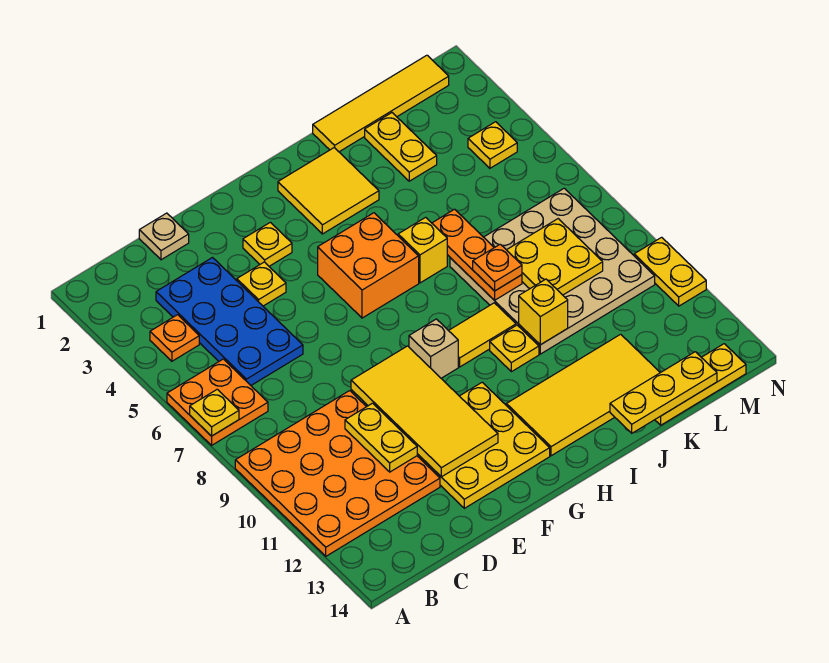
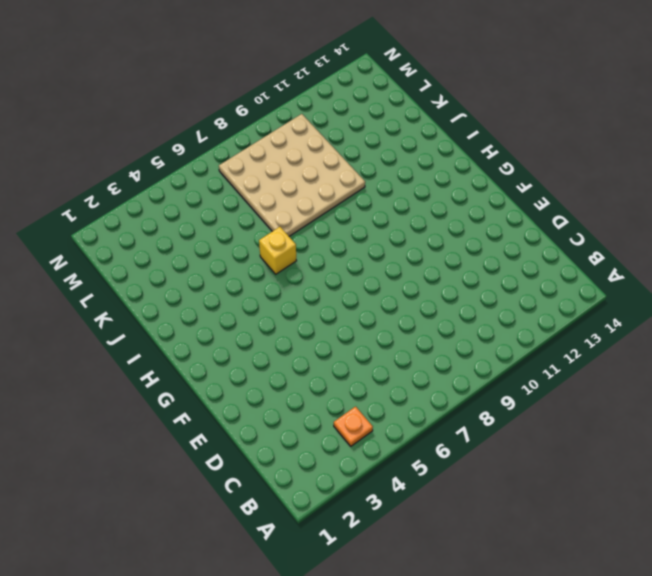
none -> orange plate A6:B7 level 1
none -> orange plate A9:D12 level 1
none -> blue plate C3:D6 level 1

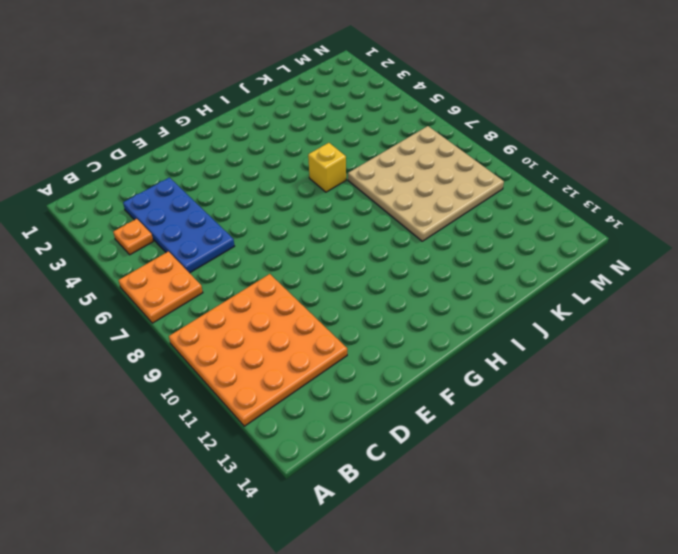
none -> tan plate D1 level 1
none -> yellow plate E4 level 1
none -> yellow plate E11:G13 level 1

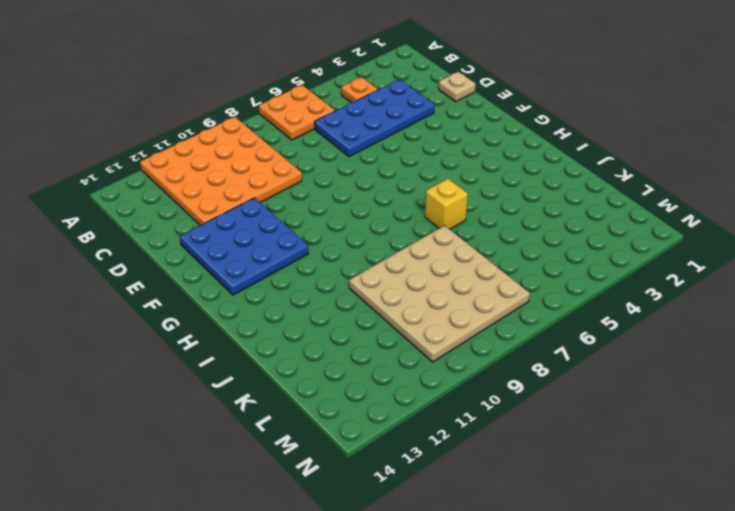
blue plate E11:G13 level 1 -> yellow plate E11:G13 level 1
none -> yellow plate E4 level 1
none -> yellow plate F3 level 1
none -> orange brick G5:H6 level 1

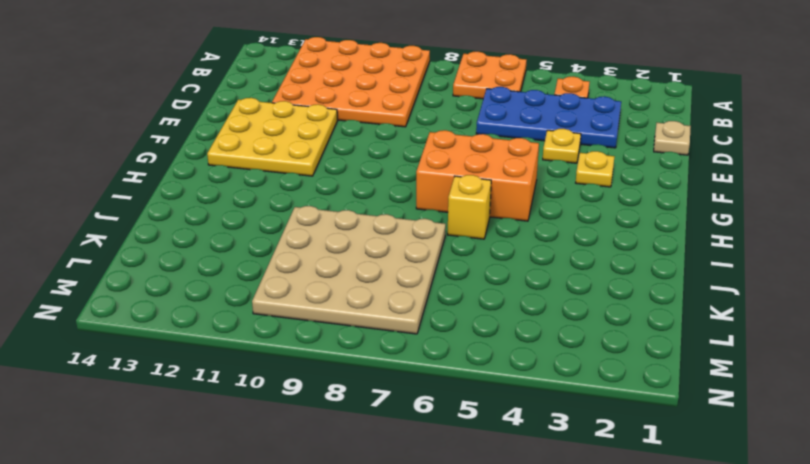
orange brick G5:H7 level 1 -> orange brick G5:H6 level 1
none -> tan brick G9 level 1
none -> yellow tile H2:I3 level 1
none -> yellow tile H9:I9 level 1

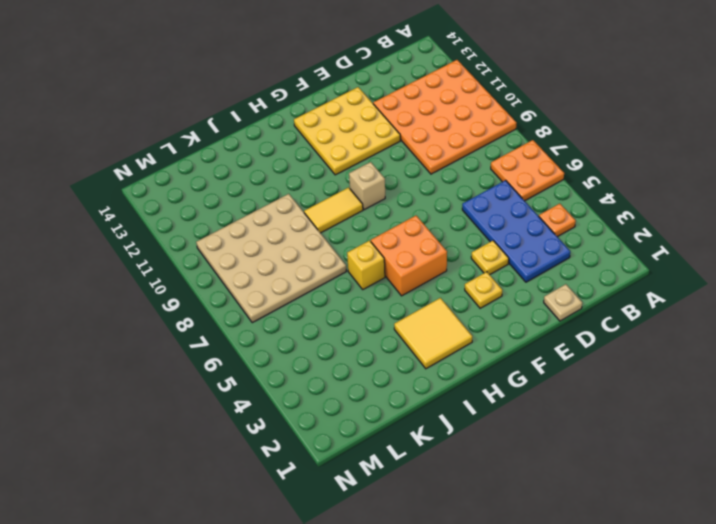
none -> yellow tile H12:K13 level 1
none -> yellow plate I10 level 1
none -> yellow tile J1:M1 level 1

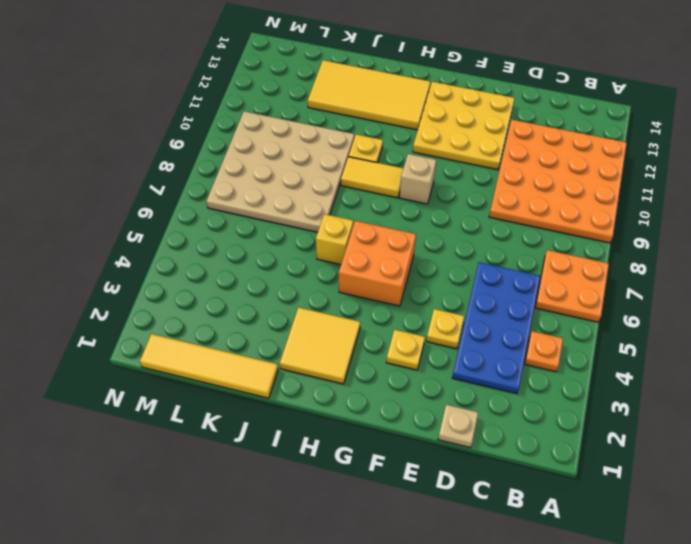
none -> yellow plate K2:K3 level 1
none -> yellow plate K14:M14 level 1
none -> yellow plate M4 level 1

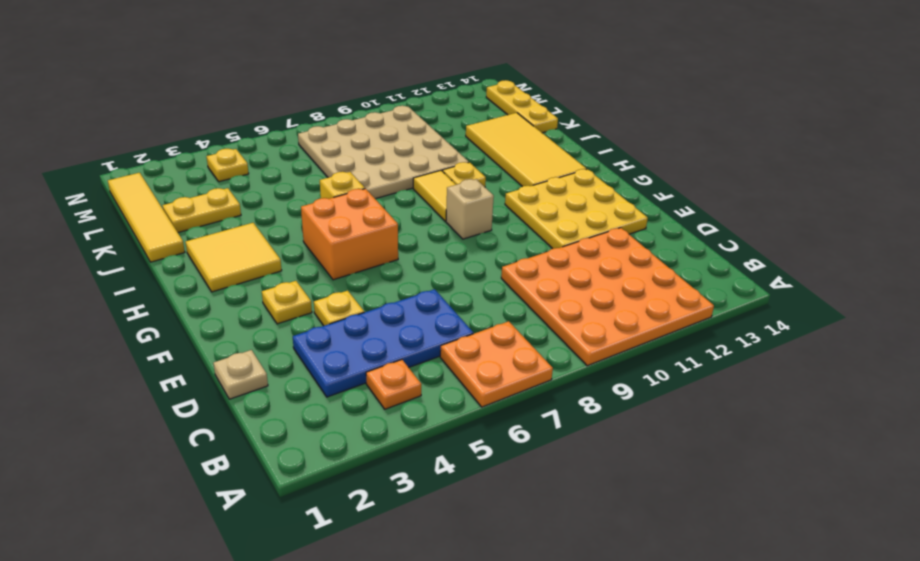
none -> yellow plate N10:N11 level 1
none -> yellow plate A7 level 2
none -> yellow plate D10:D11 level 2

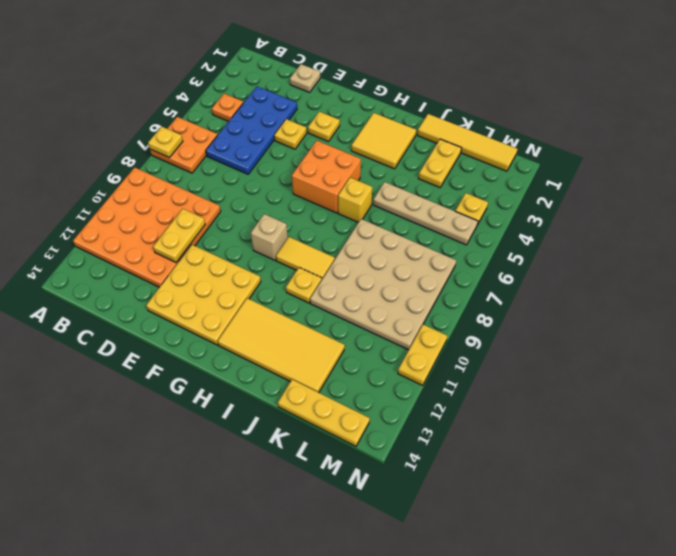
tan plate J5:M5 level 1 -> none
none -> yellow tile E9:F12 level 2
none -> orange plate J6:J8 level 2
none -> yellow brick J10 level 2

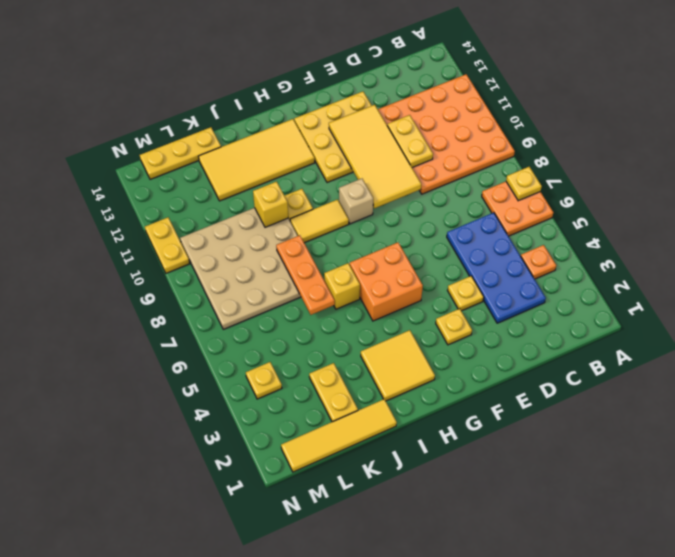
none -> tan plate D1 level 1
none -> yellow plate J14:L14 level 2
none -> yellow plate K8:L9 level 2

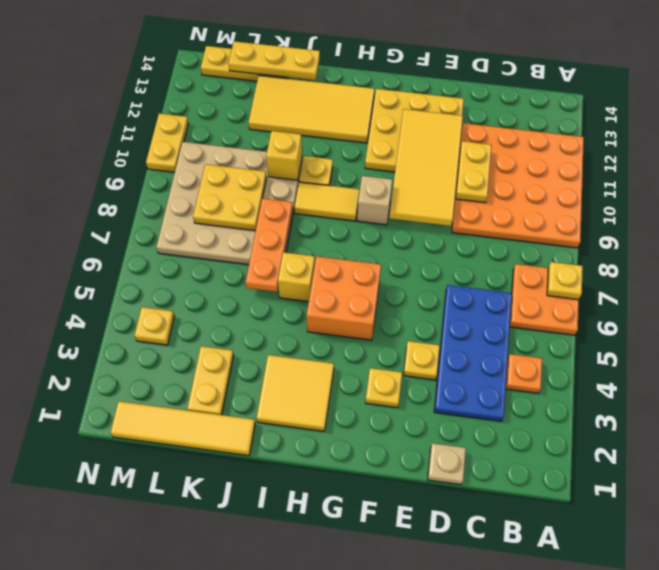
none -> orange plate J8 level 3

